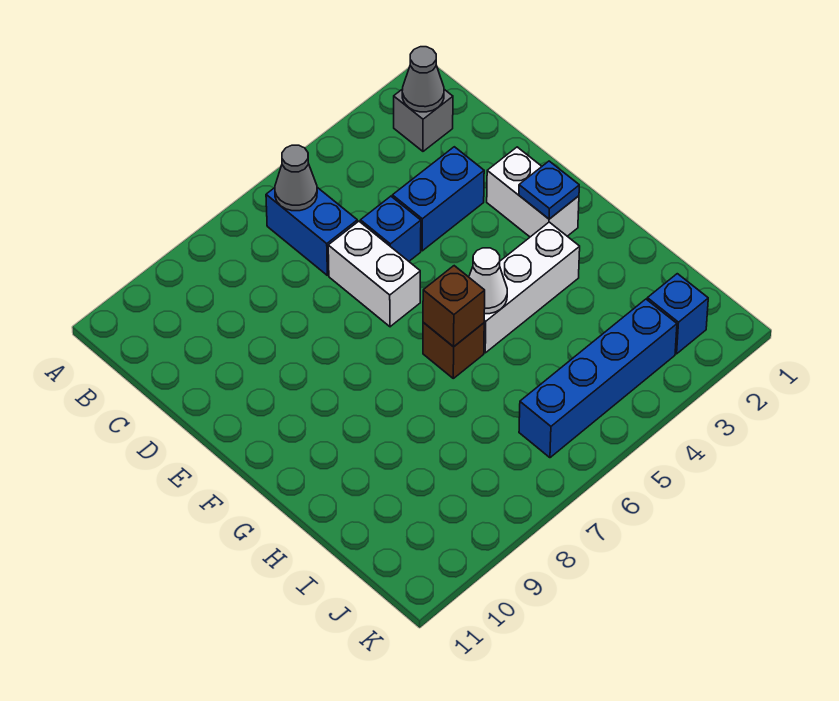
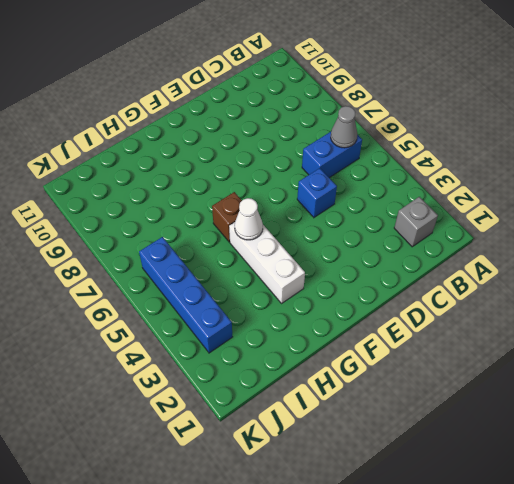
none -> blue brick D3:D4 level 1
none -> white brick D6:E6 level 1
none -> white brick E2:F2 level 1

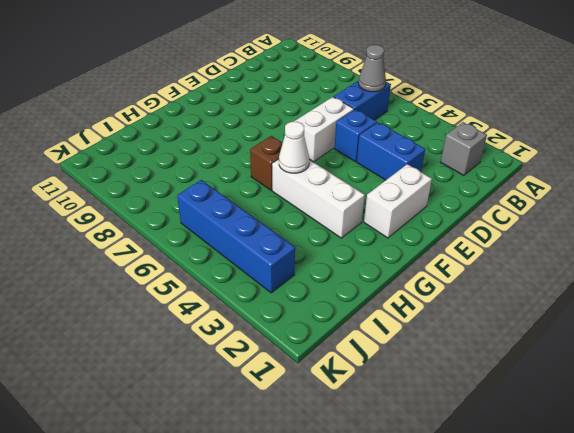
none -> blue brick J2 level 1
none -> grey cone B2 level 2
none -> blue plate F2 level 2

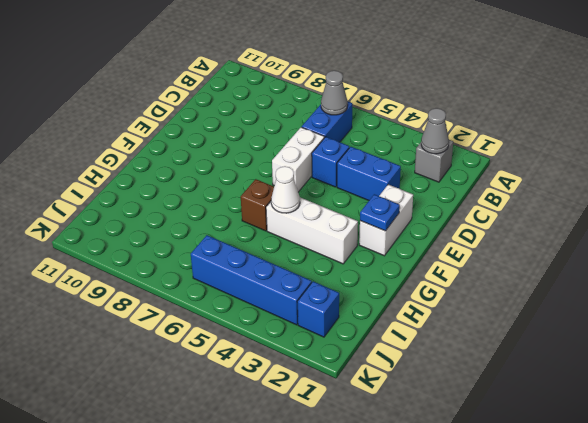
none -> brown brick G6 level 2

